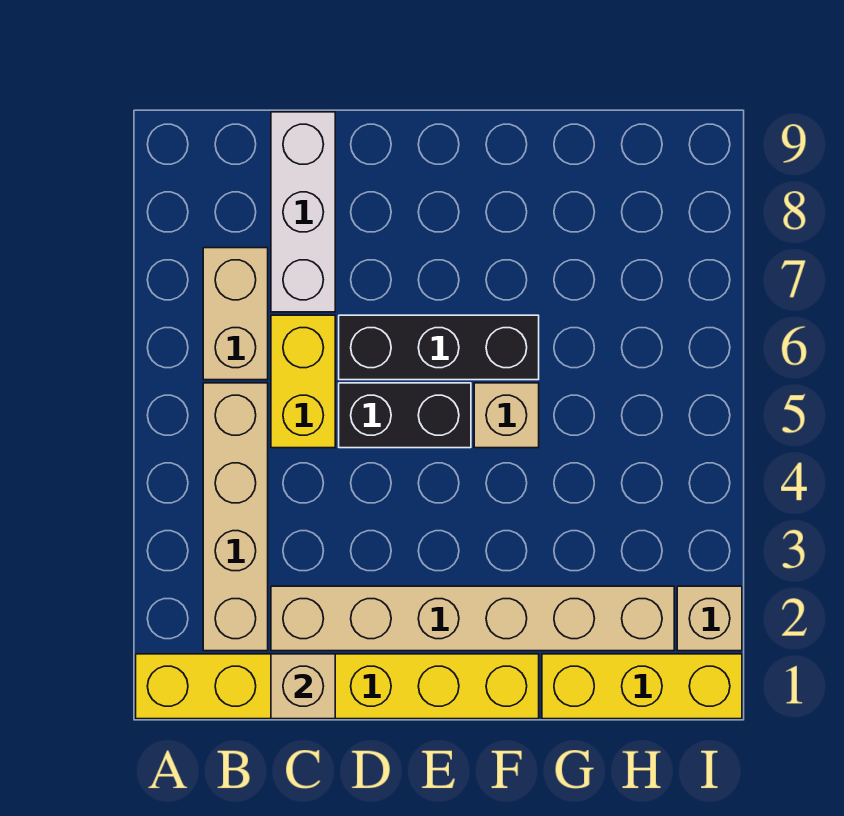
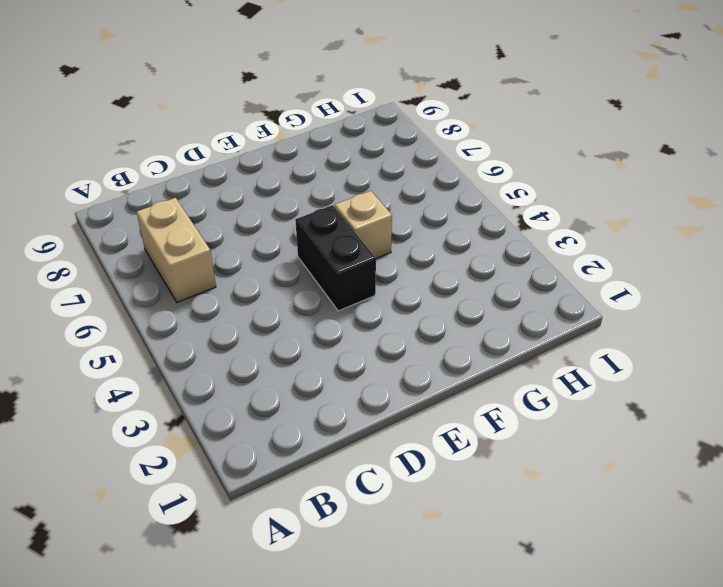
black brick E4:E5 level 1 -> black brick D5:E5 level 1
none -> yellow brick A1:F1 level 1
none -> tan brick B2:B5 level 1
none -> tan brick C2:H2 level 1

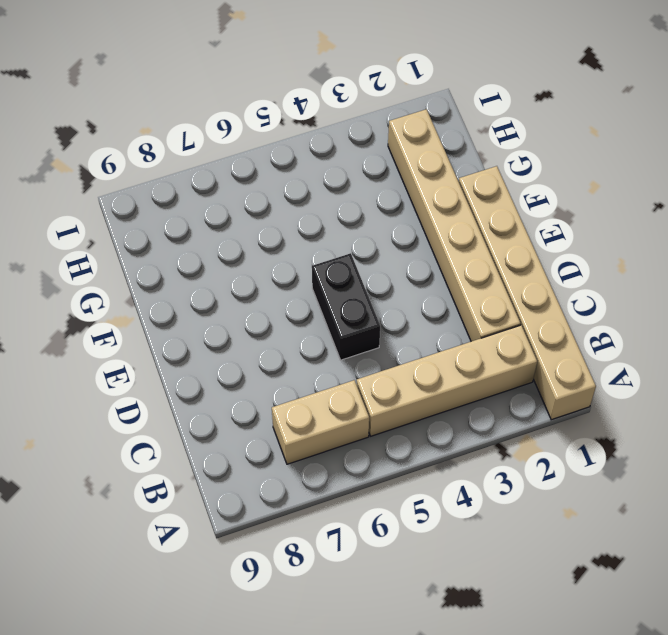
tan brick A1:F1 level 1 -> yellow brick A1:F1 level 1
none -> yellow brick C5:C6 level 1
none -> white brick C7:C9 level 1
none -> black brick D6:F6 level 1

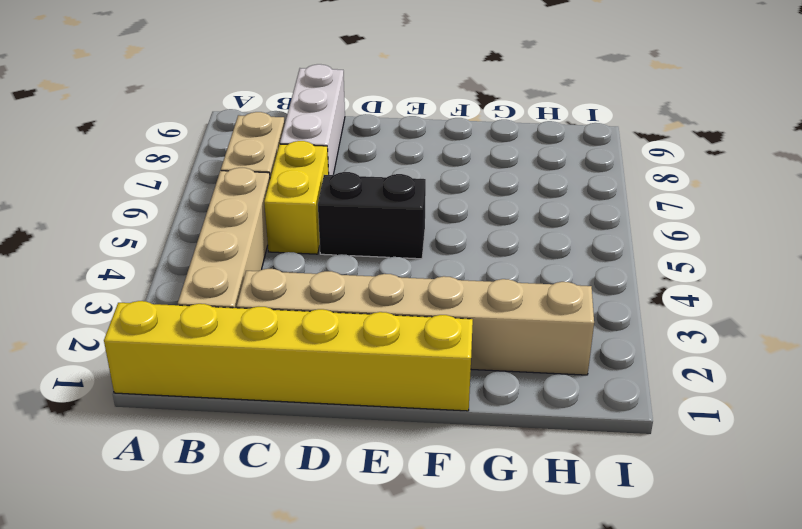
none -> black brick D6:F6 level 1
none -> tan brick F5 level 1
none -> yellow brick G1:I1 level 1

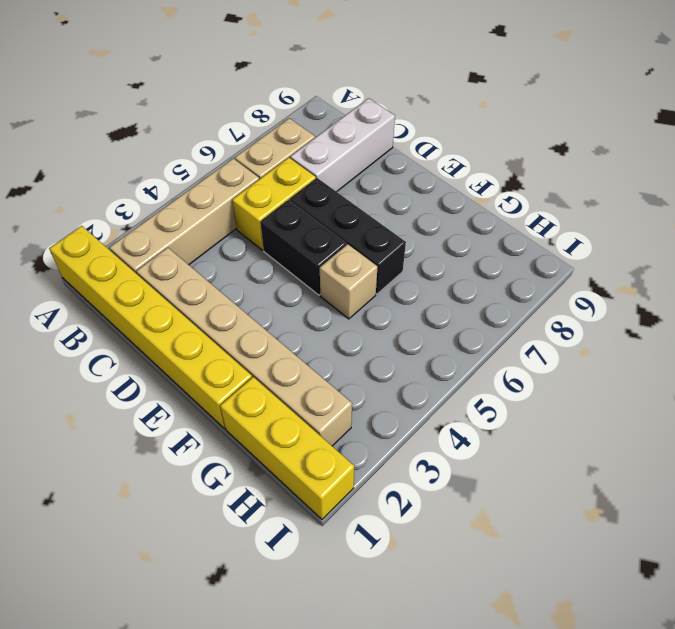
none -> tan brick I2 level 1
none -> tan brick C1 level 2

